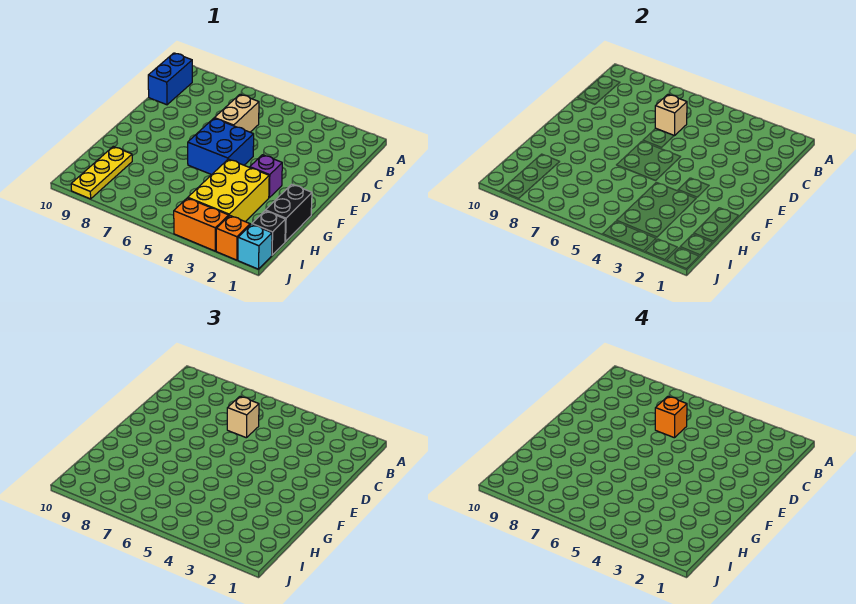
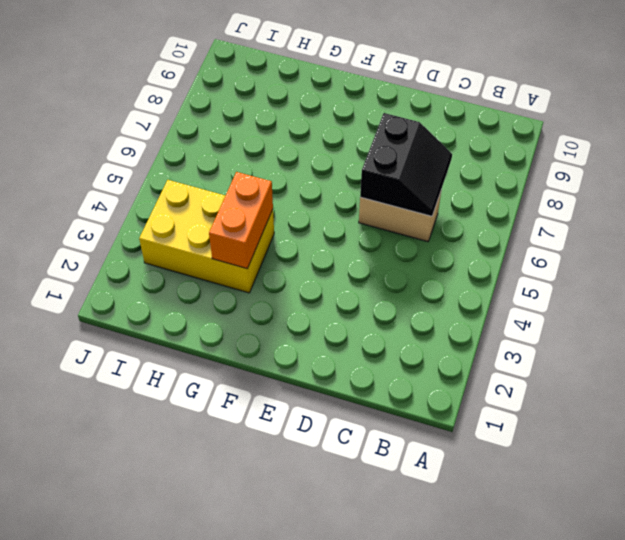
black slope C6:D7 level 2 top D -> tan brick C6 level 2
orange brick G3:G4 level 2 -> orange brick J3:J4 level 1
none -> blue brick B10:C10 level 1
none -> blue brick E5:F6 level 1
none -> purple brick F3 level 1

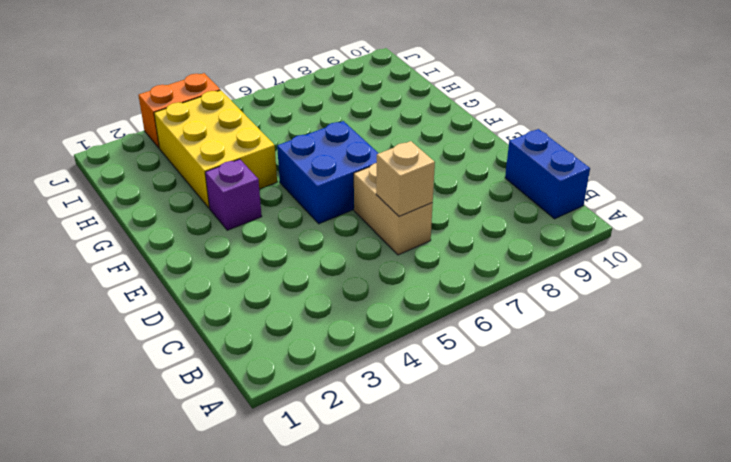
none -> black brick G1:H1 level 1
none -> yellow plate H9:J9 level 1
none -> black brick I1 level 1

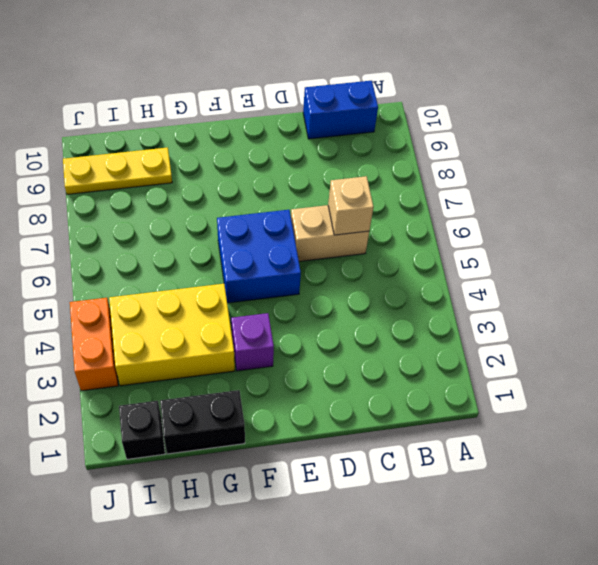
none -> cyan brick J1 level 1
none -> orange brick J2 level 1
none -> tan brick C6 level 3

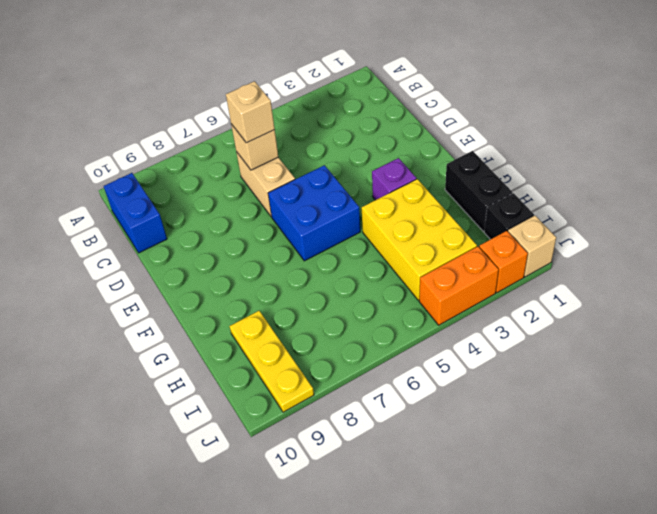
tan brick J1 level 1 -> cyan brick J1 level 1
none -> orange brick C6 level 4

